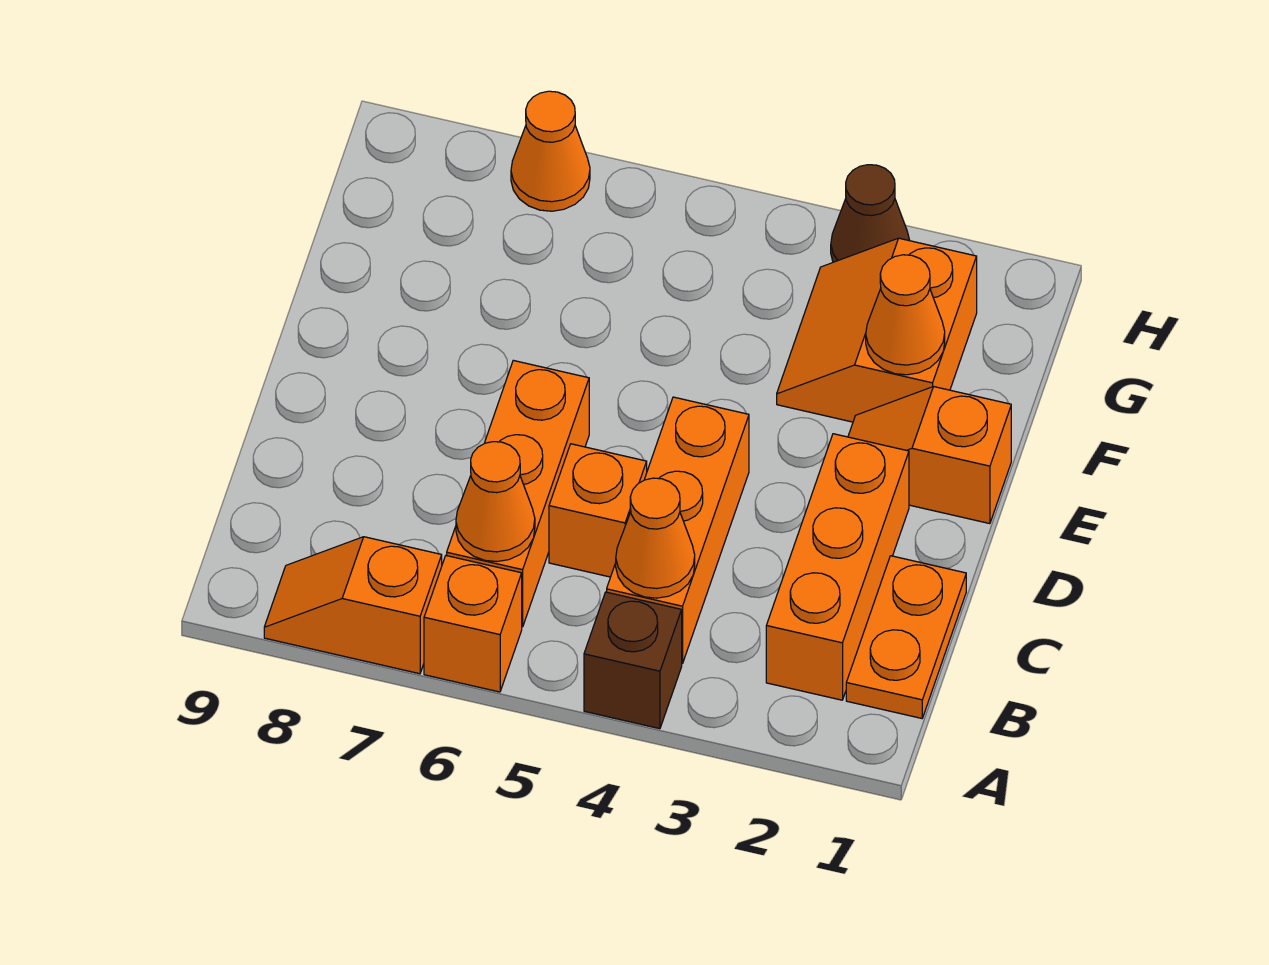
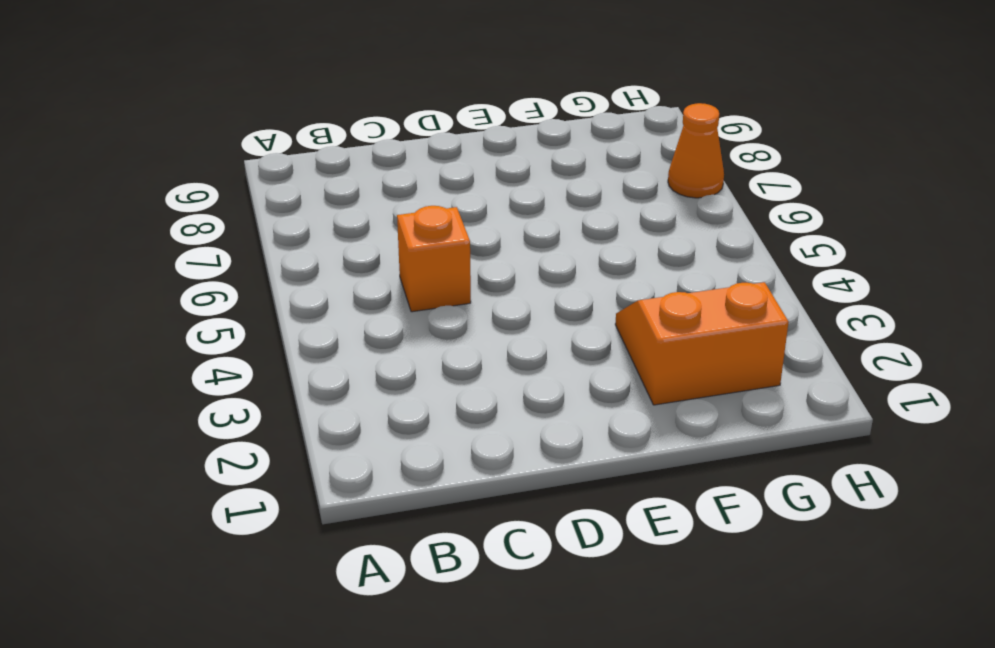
none -> brown brick A4 level 1
none -> orange brick A6 level 1
none -> orange slope A7:A8 level 1 top 7

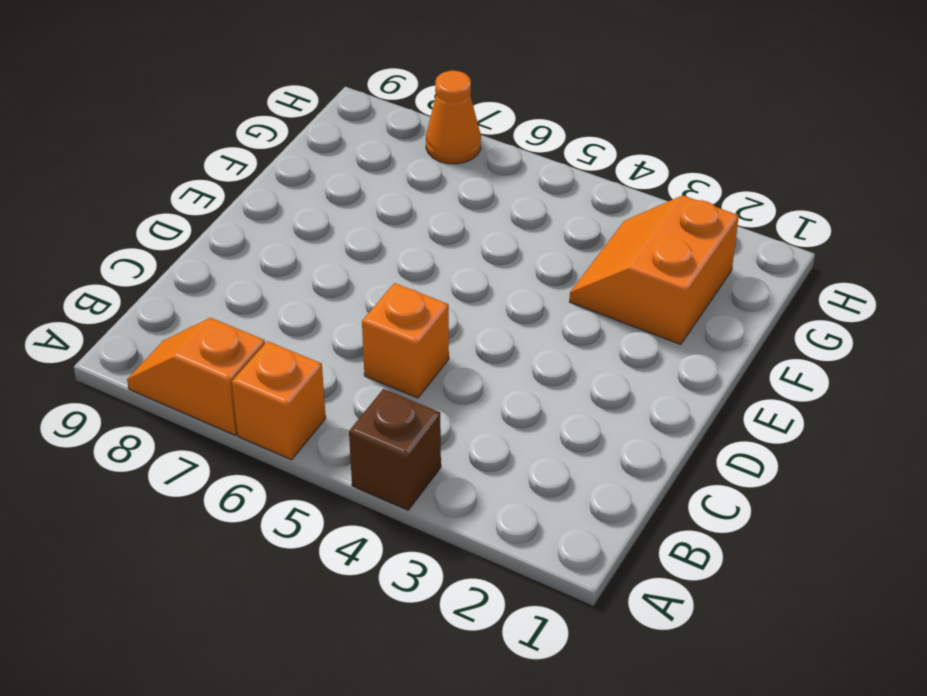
none -> orange plate B1:C1 level 1
none -> orange brick B2:D2 level 1
none -> orange brick B4:D4 level 1

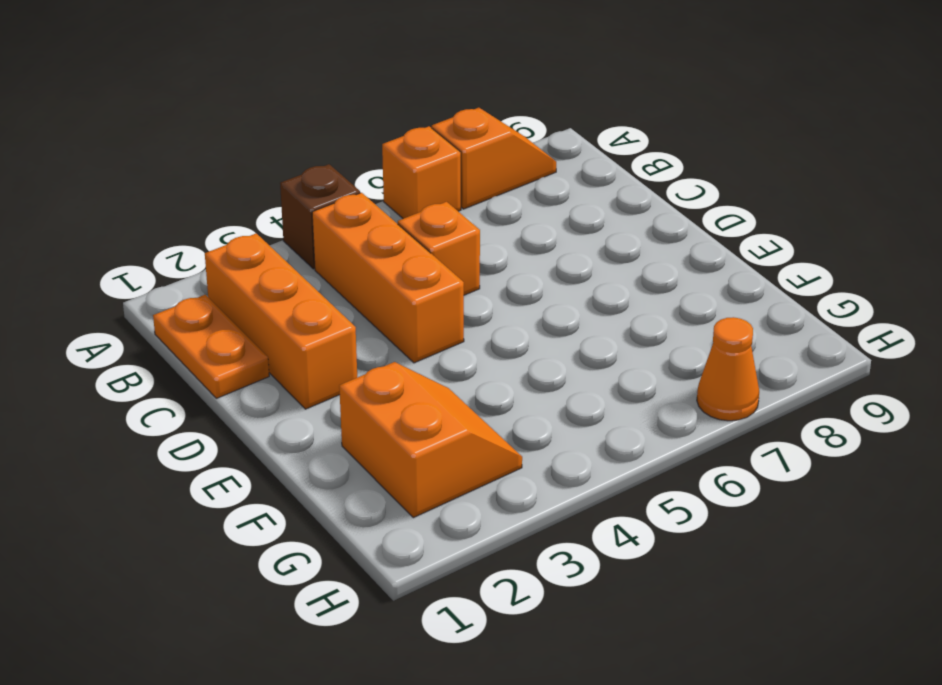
none -> orange brick B6:D6 level 1
none -> orange slope E1:E2 level 1 top 1
none -> brown cone H3 level 1

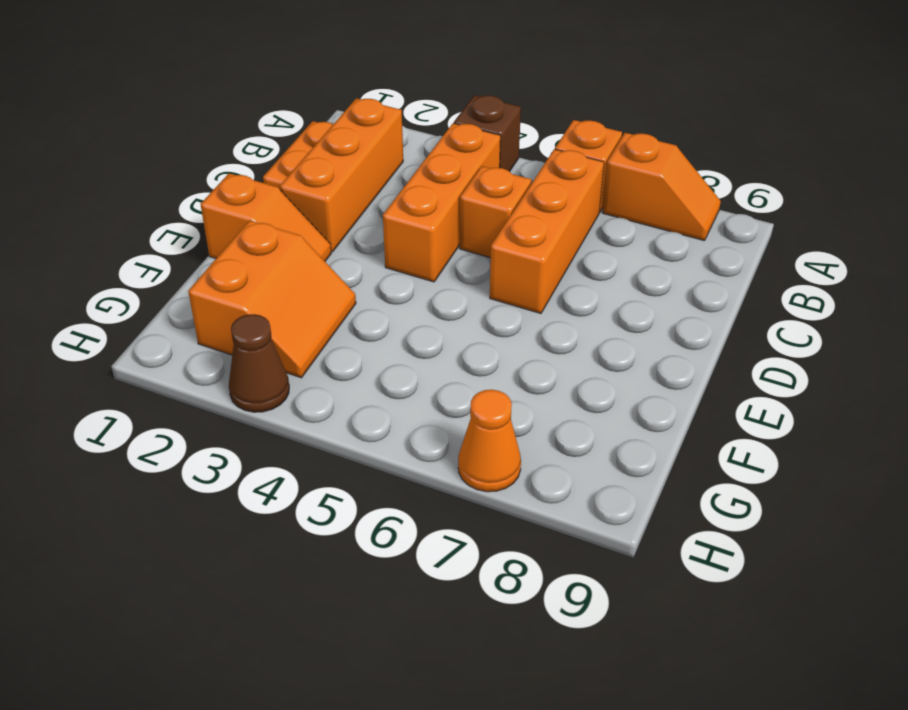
none -> orange cone B4 level 2
none -> orange cone B6 level 2
none -> orange cone F2 level 2

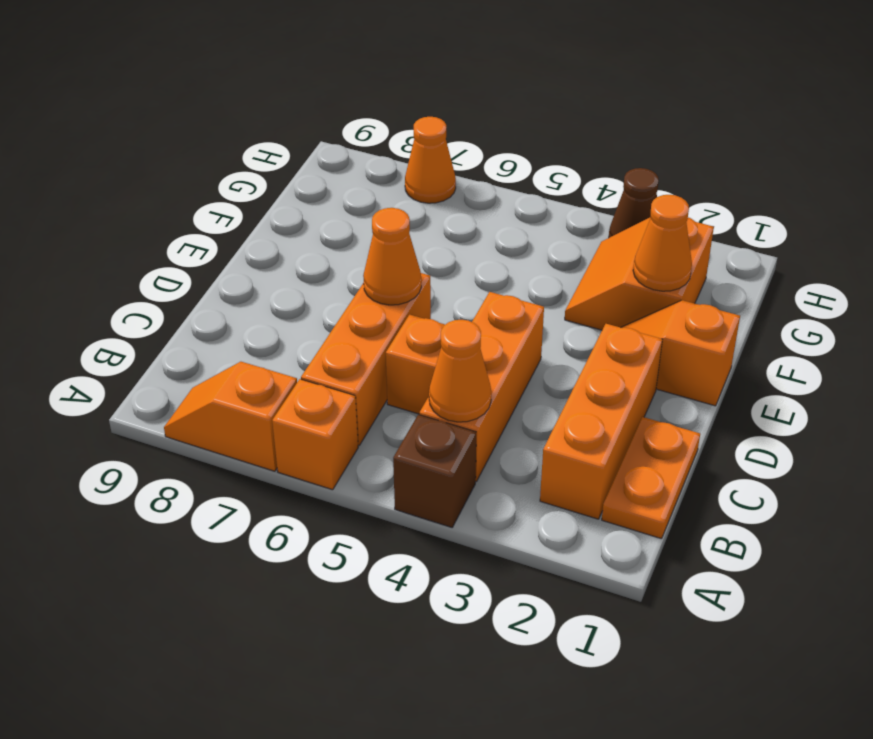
orange cone D6 level 2 -> orange cone B6 level 2

